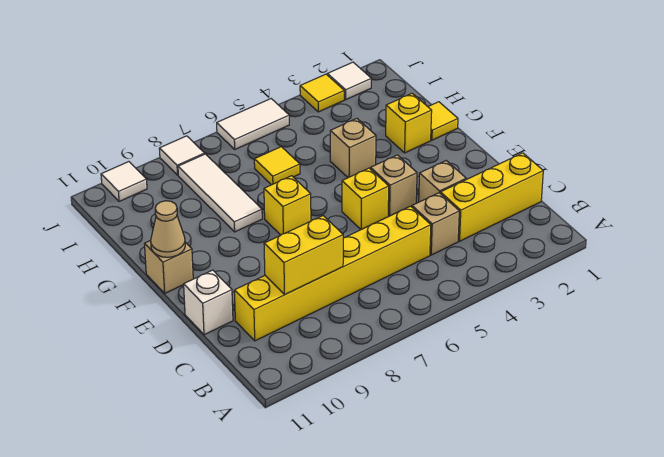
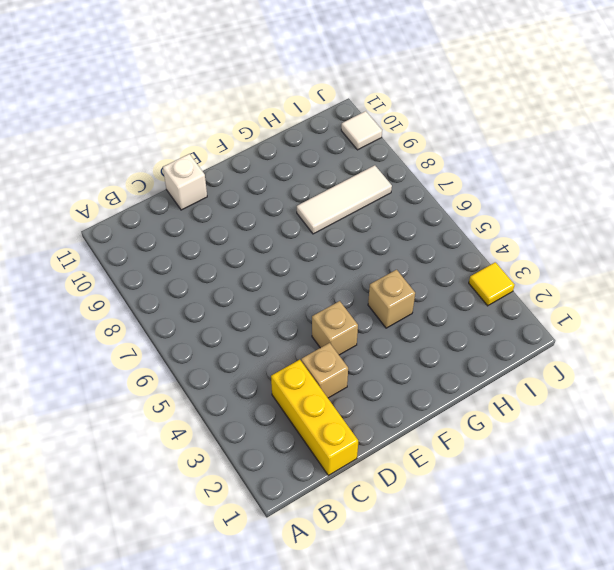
none -> tan brick C4 level 1
none -> yellow brick C5:C10 level 1
none -> yellow brick E5 level 1

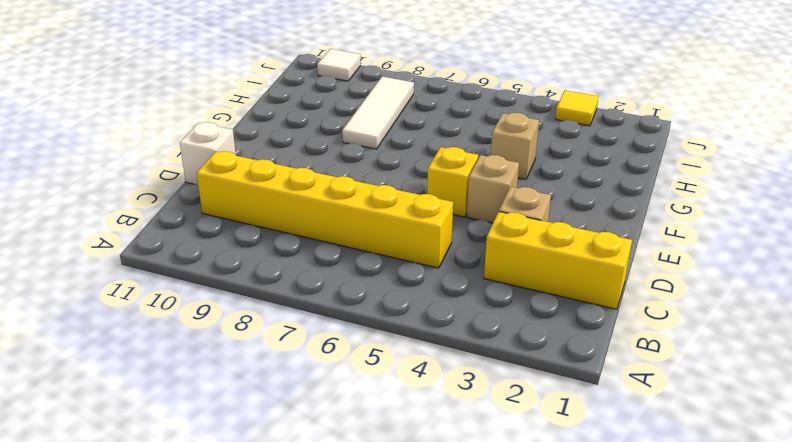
none -> tan brick C4 level 1
none -> yellow brick F7 level 1
none -> tan brick F11 level 1

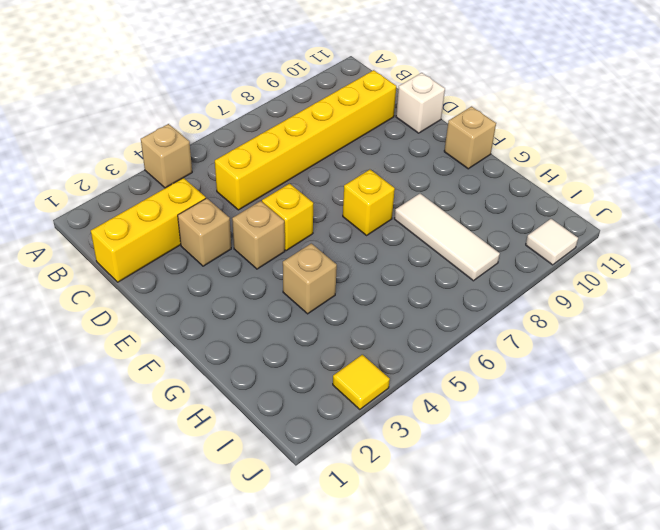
tan brick A4 level 1 -> tan brick C4 level 1
none -> yellow tile G1 level 1
none -> yellow brick G2 level 1
none -> yellow tile H6 level 1

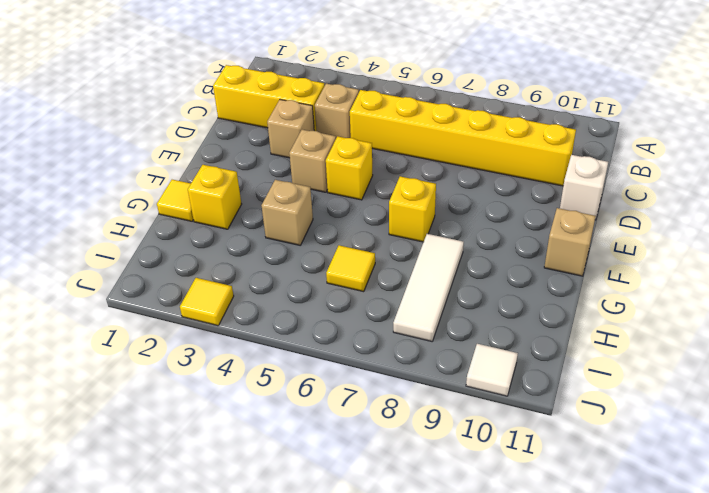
none -> white tile J2 level 1
none -> white tile J5:J6 level 1
none -> white tile J8 level 1

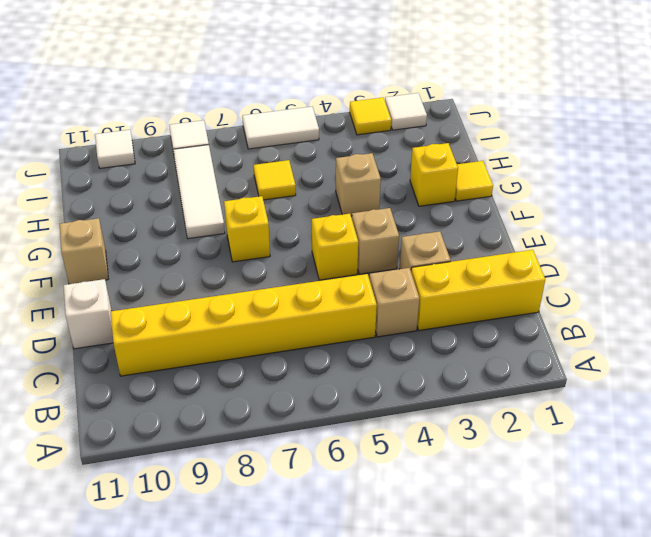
none -> yellow brick C8:C9 level 2
none -> tan cone F11 level 2

